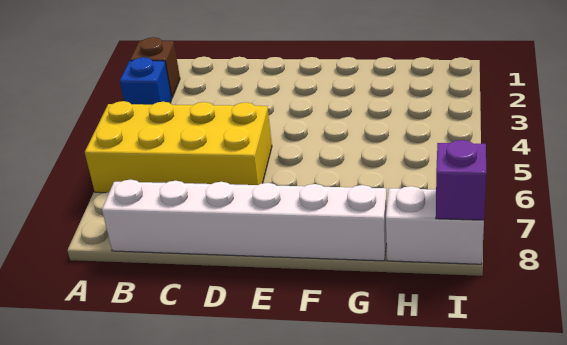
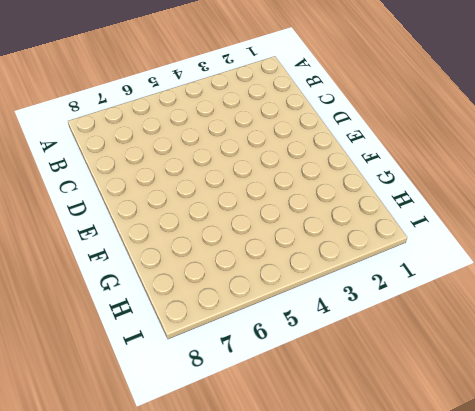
none -> brown brick A2 level 1
none -> blue brick A3 level 1

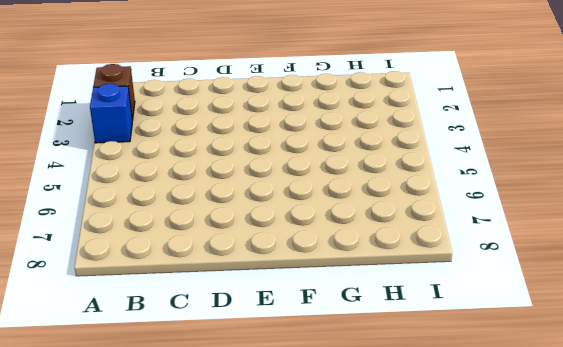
none -> yellow brick A5:D6 level 1
none -> white brick B8:G8 level 1

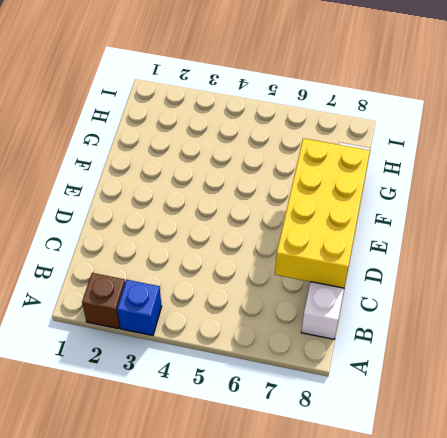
yellow brick C7:F8 level 2 -> yellow brick A5:D6 level 1
none -> white brick H8:I8 level 1
none -> purple brick I8 level 2

